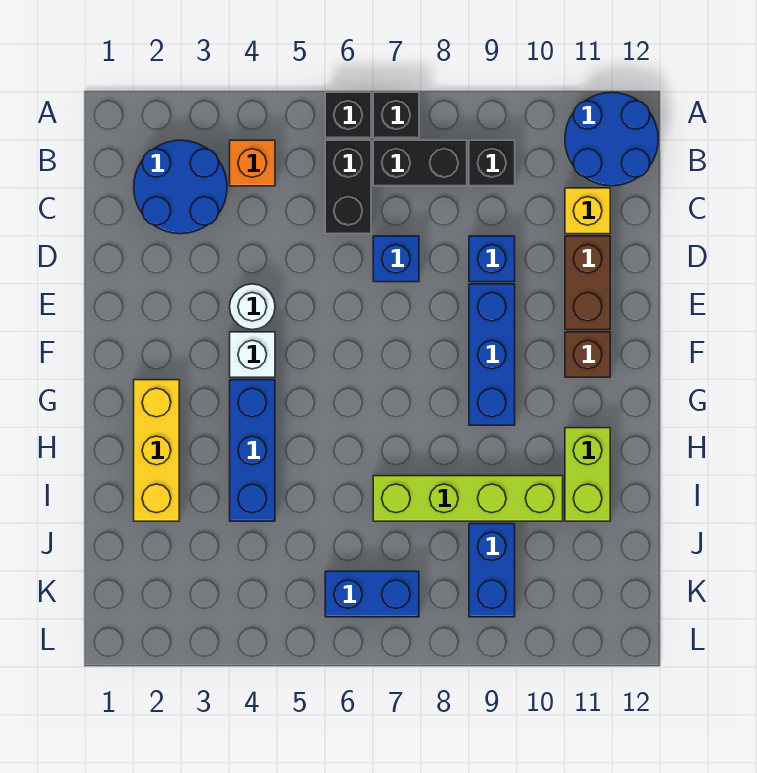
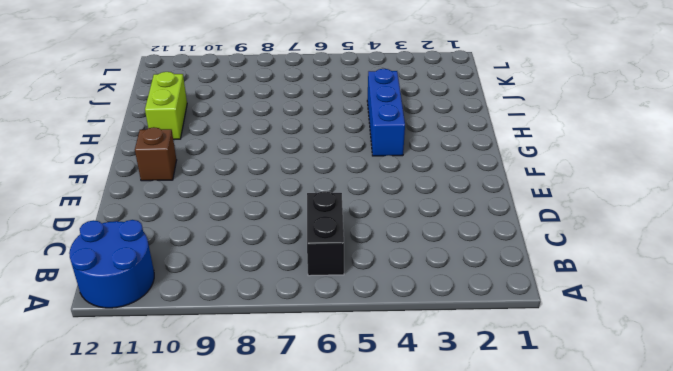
none -> black brick A6 level 1
none -> black brick A7 level 1
none -> blue round brick B2:C3 level 1

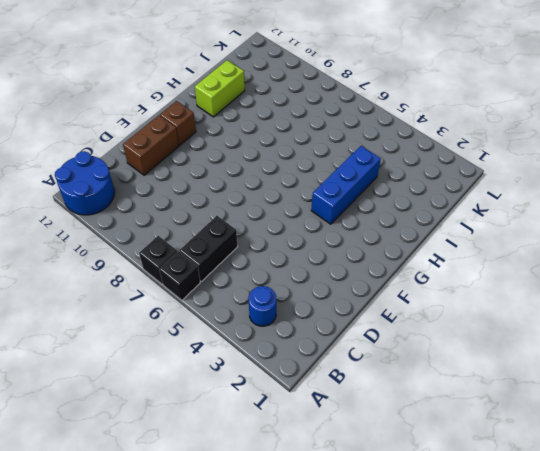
blue round brick B3 level 1 -> blue round brick B2:C3 level 1
none -> orange brick B4 level 1
none -> black brick B7:B8 level 1
none -> black brick B9 level 1

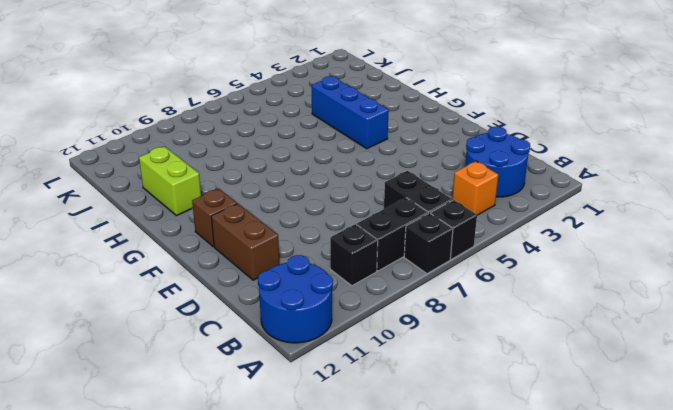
none -> yellow brick C11 level 1
none -> blue brick D7 level 1
none -> blue brick D9 level 1

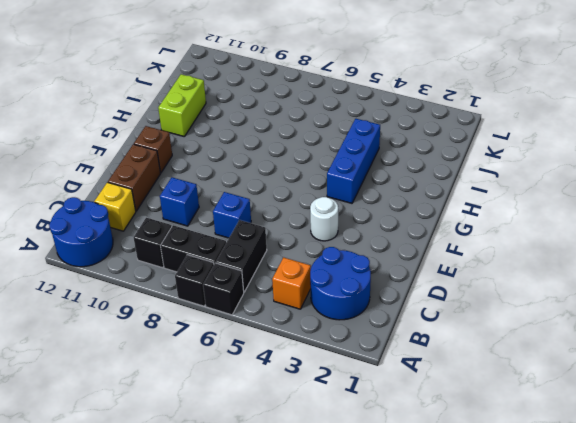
none -> blue brick E9:G9 level 1
none -> white brick F4 level 1
none -> yellow brick G2:I2 level 1

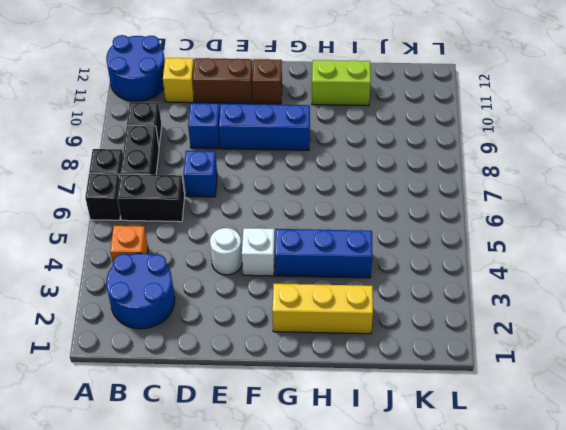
none -> lime brick I7:I10 level 1
none -> blue brick J9:K9 level 1
none -> blue brick K6:K7 level 1

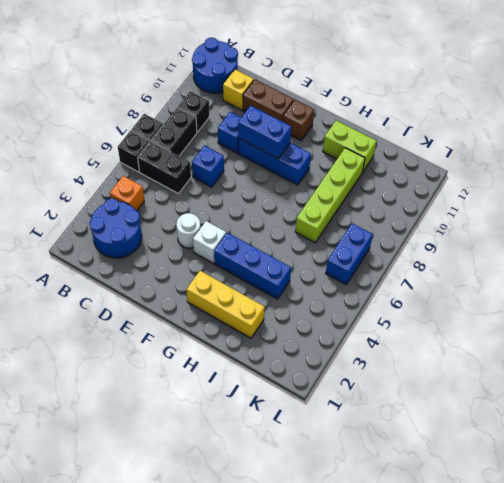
blue brick E9:F9 level 2 -> blue brick J9:K9 level 1

